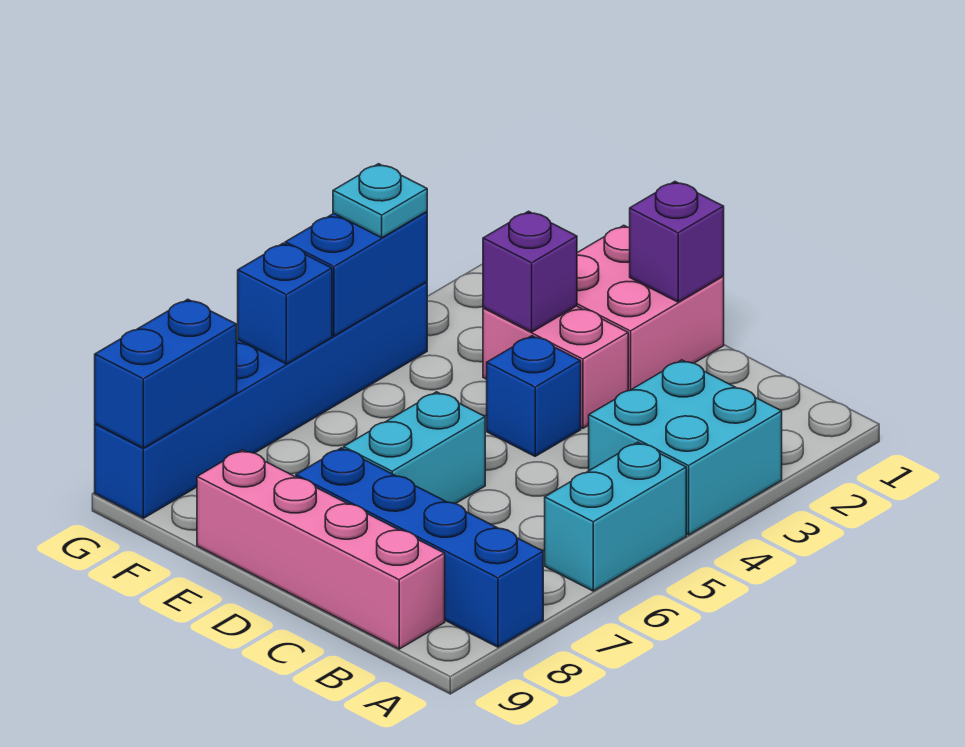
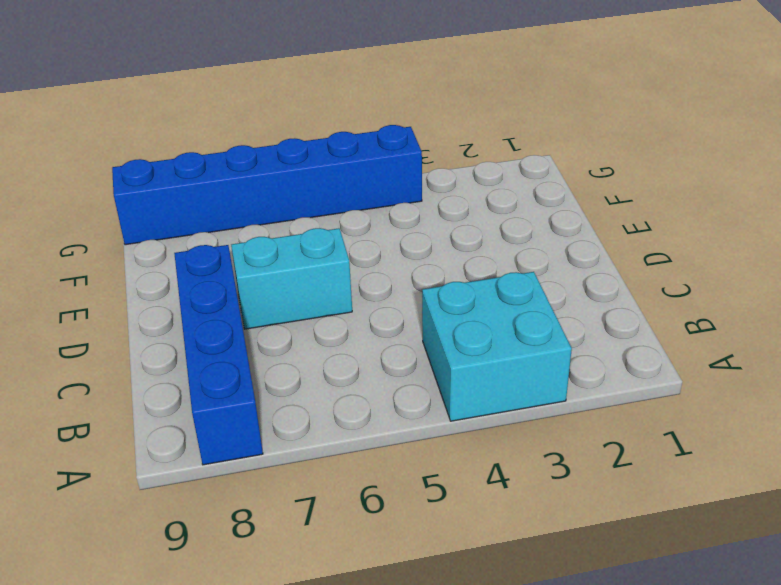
none -> cyan brick A5:A6 level 1
none -> pink brick B9:E9 level 1
none -> pink brick D1:E2 level 1

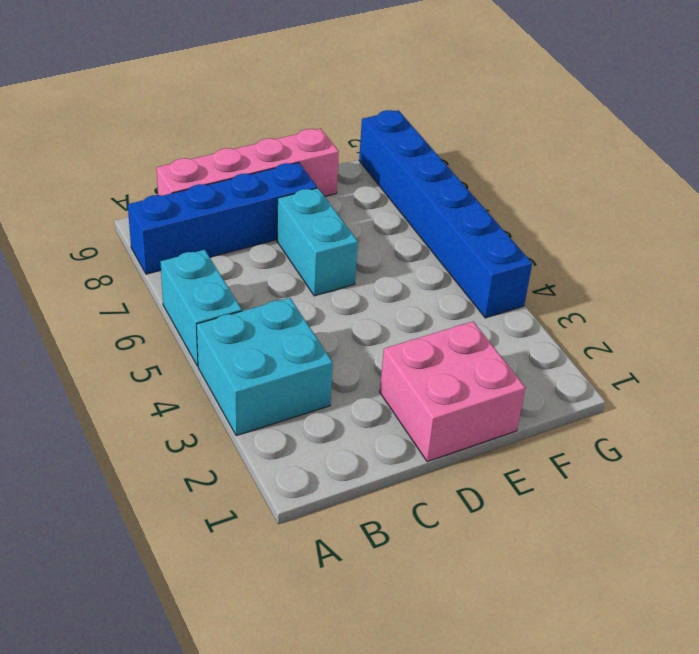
none -> pink brick D3:E3 level 1
none -> blue brick D4 level 1
none -> purple brick D1 level 2

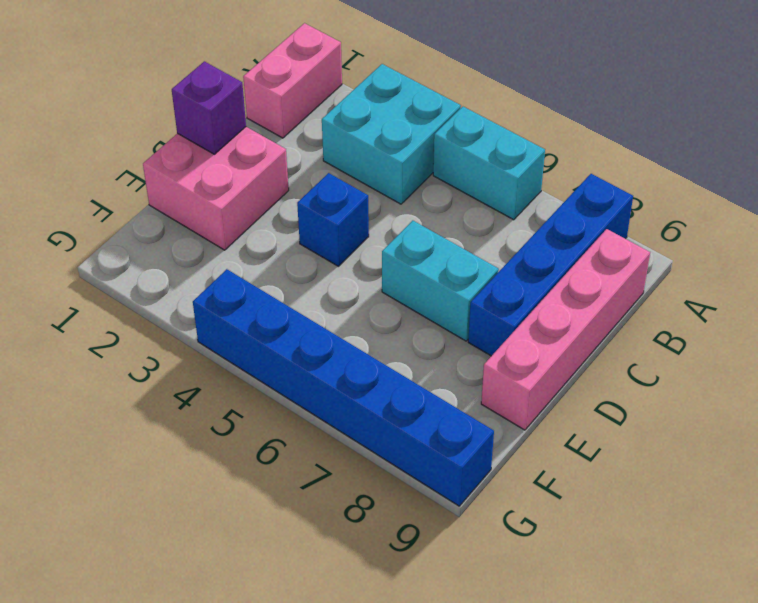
pink brick A1:B1 level 1 -> pink brick D3:E3 level 1
none -> purple brick E3 level 2
none -> blue brick G4:G5 level 2
none -> blue brick G6 level 2

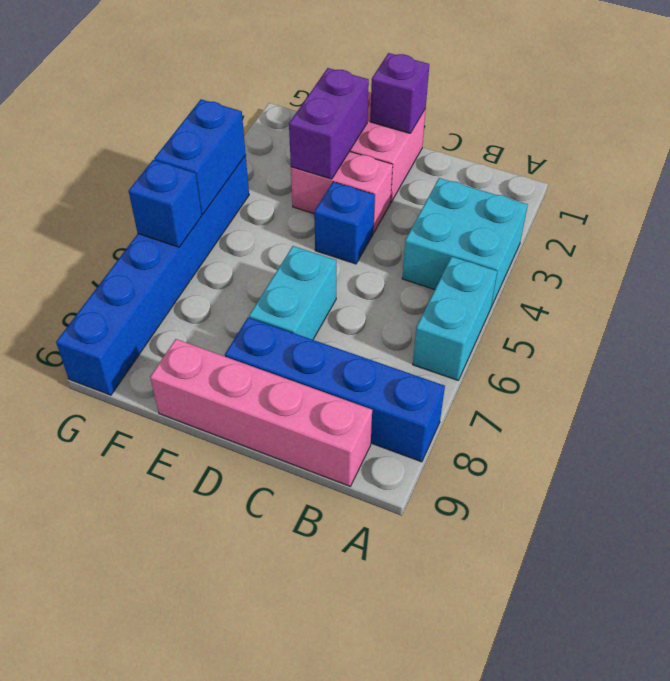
purple brick E2:E3 level 2 -> purple brick E3 level 2
none -> blue brick G8:G9 level 2
none -> cyan plate G4 level 3

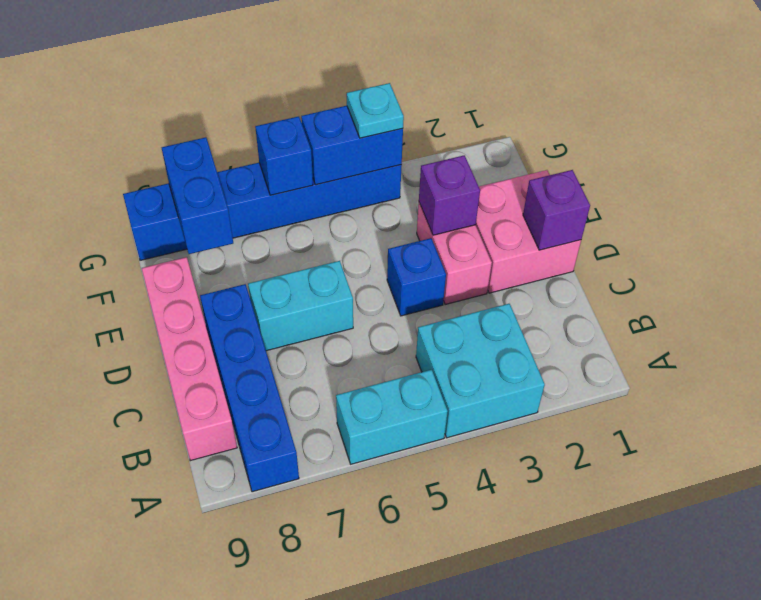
blue brick F8:G8 level 2 -> blue brick G8:G9 level 2

